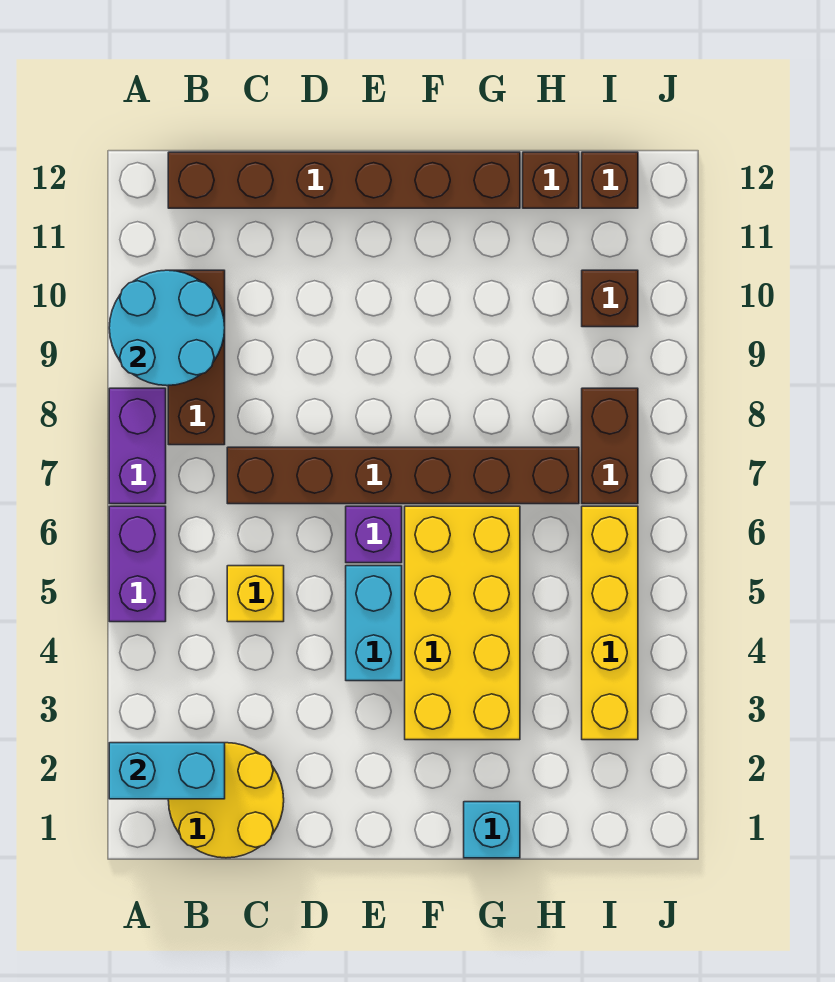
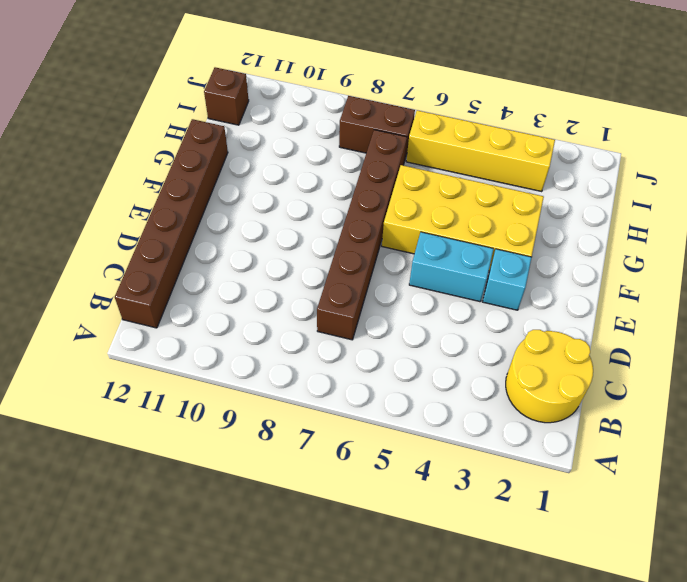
cyan brick E3 level 1 -> cyan brick G1 level 1
none -> purple brick A5:A6 level 1
none -> purple brick A7:A8 level 1
none -> brown brick B8:B10 level 1

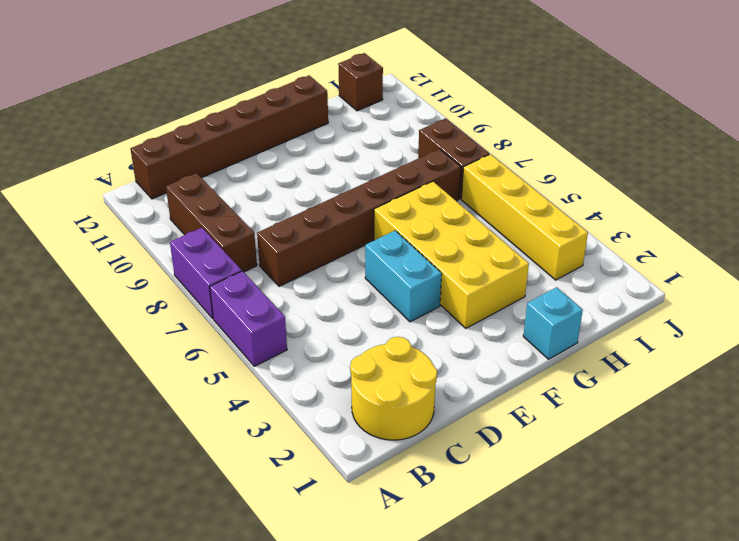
none -> yellow brick C5 level 1
none -> purple brick E6 level 1
none -> brown brick H12 level 1

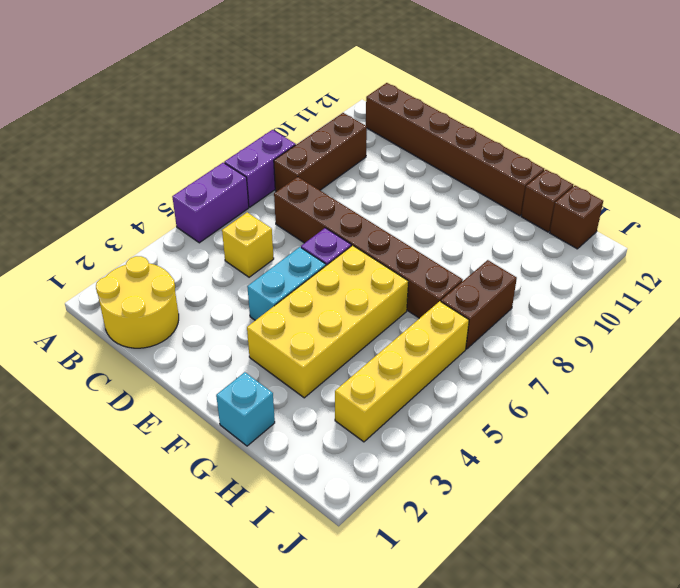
none -> brown brick I10 level 1
none -> cyan brick A2:B2 level 2
none -> cyan round brick A9:B10 level 2

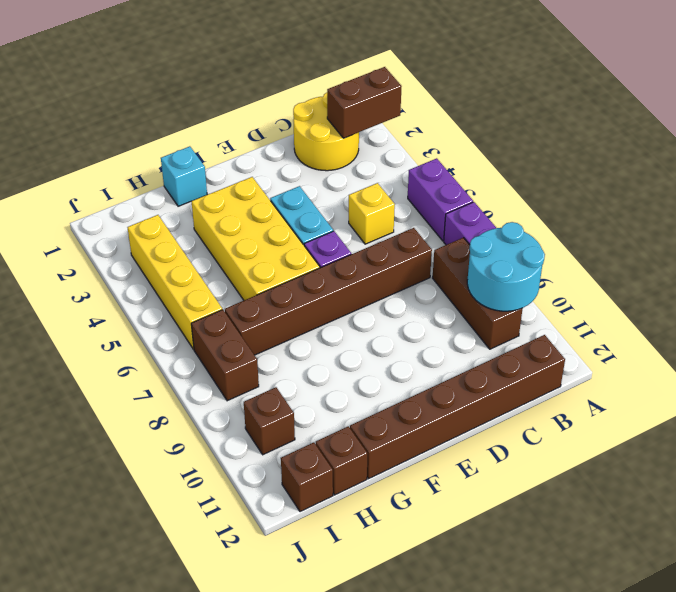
brown brick A2:B2 level 2 -> cyan brick A2:B2 level 2

